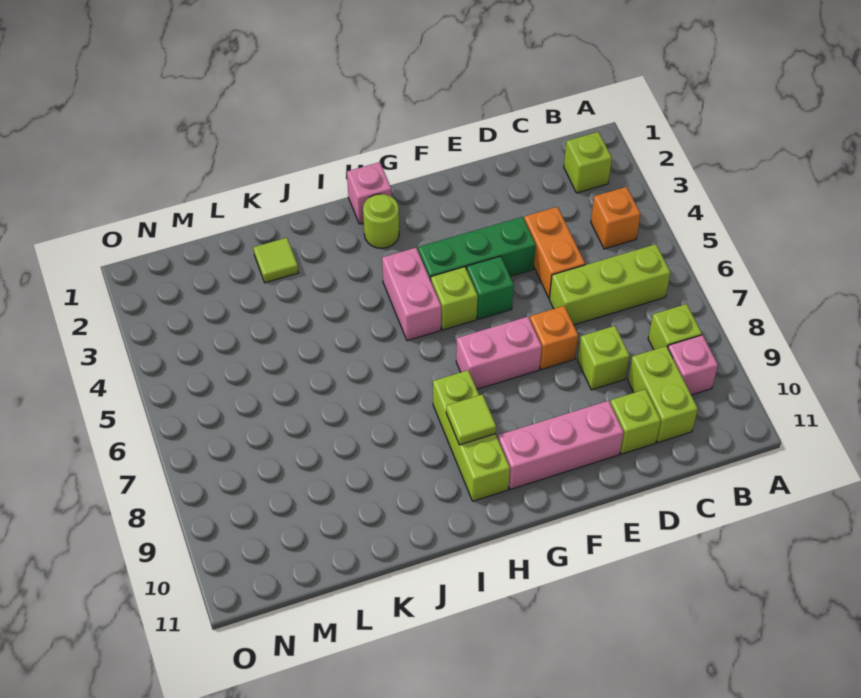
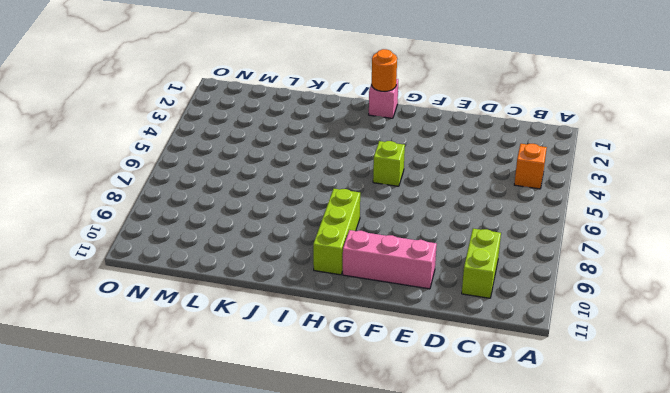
orange round brick H1 level 2 -> none
none -> lime brick B2 level 1
none -> lime brick B6:D6 level 1
none -> lime brick B8 level 1

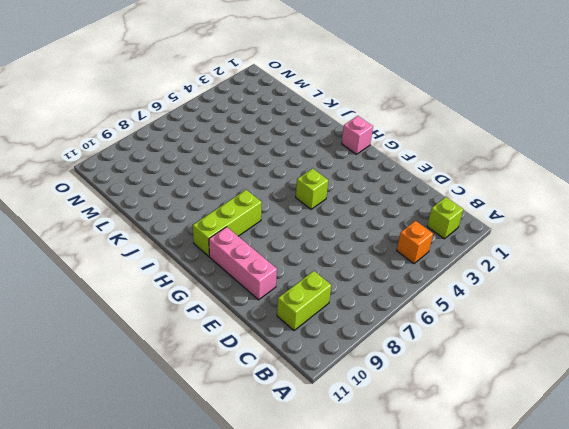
none -> lime brick B6:D6 level 1
none -> lime brick B8 level 1
none -> pink brick B9 level 1

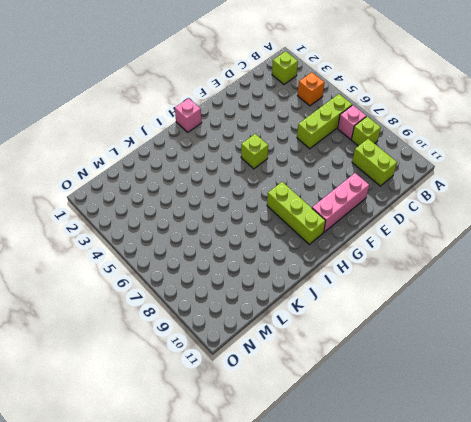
pink brick B7 level 1 -> pink brick B9 level 1
none -> orange brick D4:D5 level 1
none -> lime brick D8 level 1
none -> lime brick D10 level 1

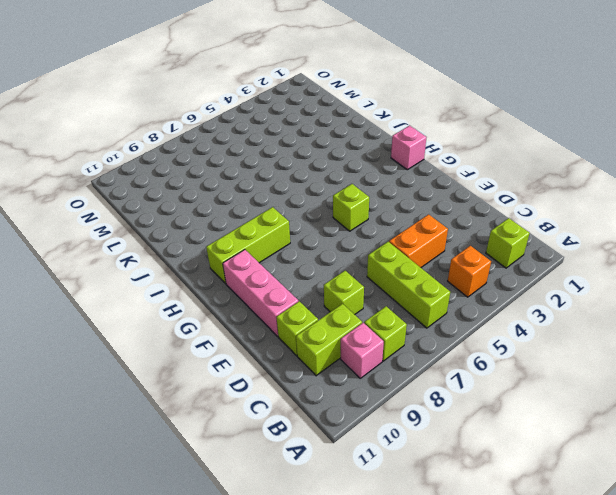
none -> green brick E4:G4 level 1
none -> orange brick E7 level 1
none -> green brick F5 level 1

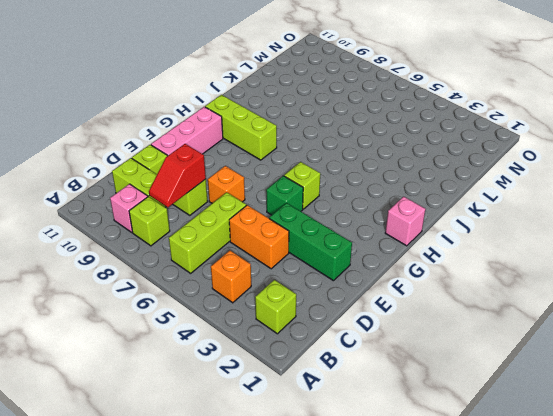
red slope C8:D8 level 2 top D -> none
green brick E2:E4 level 1 -> green brick E4:G4 level 1
none -> pink brick F7:G7 level 1
none -> lime round brick H2 level 1
none -> pink brick H4:H5 level 1

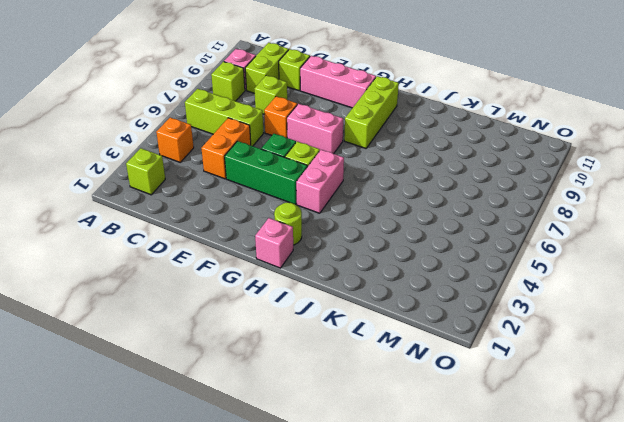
none -> lime tile K2 level 1
none -> lime tile H9 level 2

